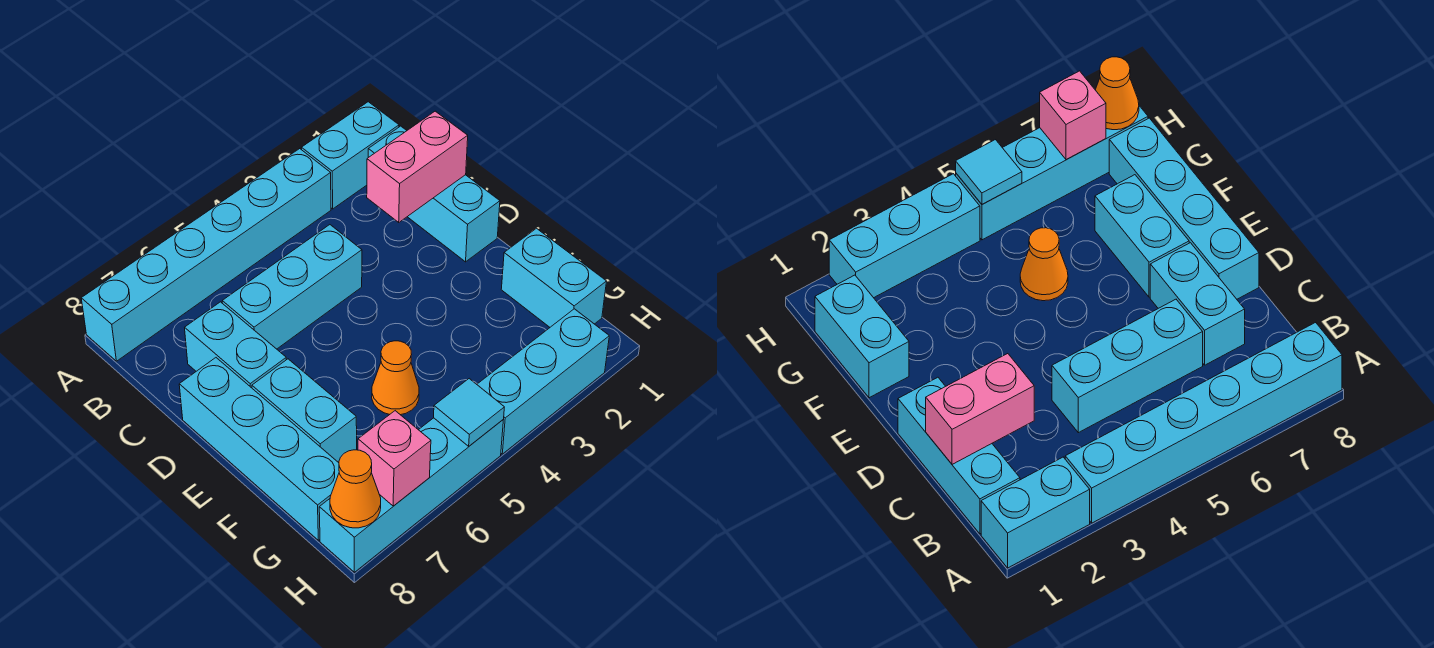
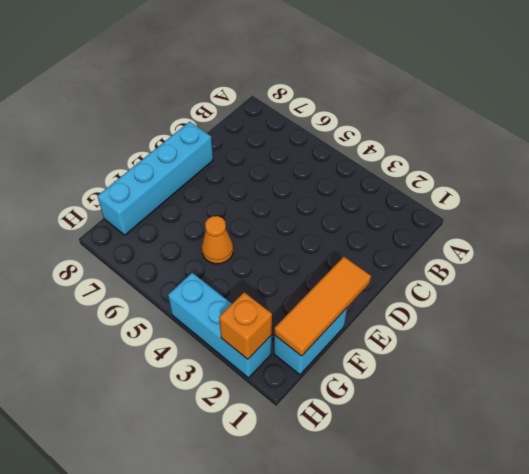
orange tile E1:G1 level 2 -> none
orange brick H2 level 2 -> none
none -> cyan brick A1:A2 level 1
none -> cyan brick A3:A8 level 1
none -> cyan brick B1:D1 level 1

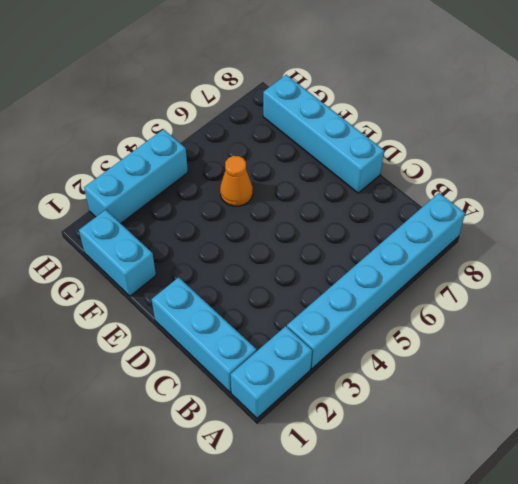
none -> cyan brick C4:C6 level 1
none -> cyan brick C7:D7 level 1
none -> cyan brick E7:F7 level 1

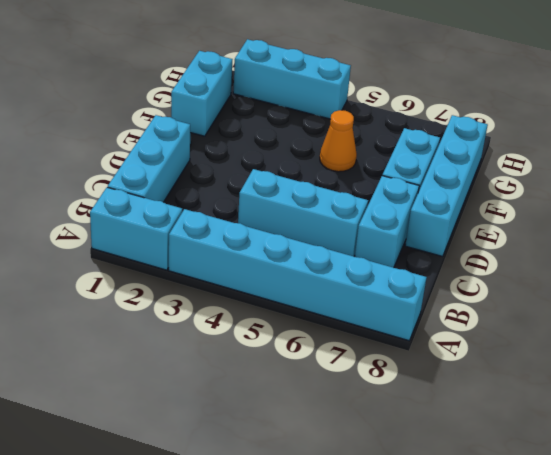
none -> cyan brick H5:H8 level 1
none -> pink brick C1:C2 level 2
none -> cyan tile H5 level 2

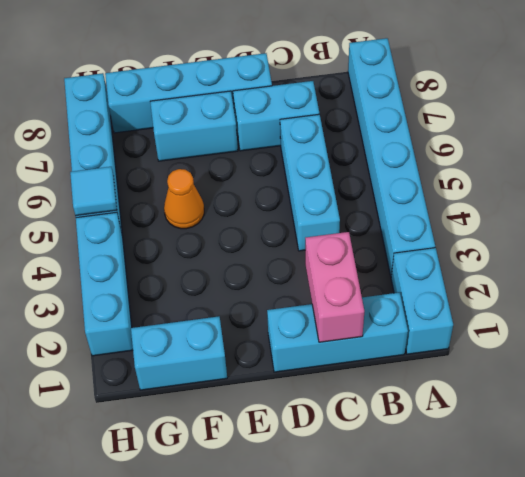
none -> pink brick H7 level 2
none -> orange cone H8 level 2

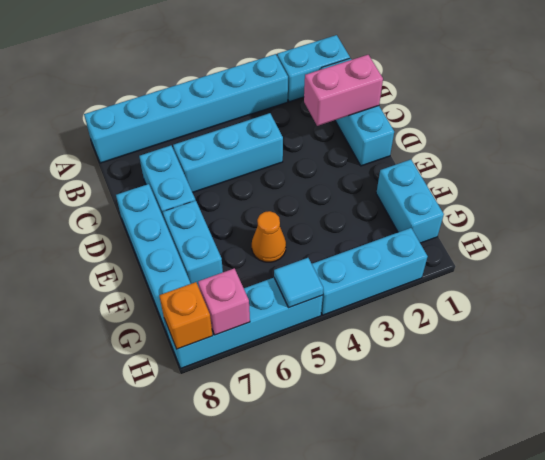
orange brick H8 level 2 -> orange cone H8 level 2

